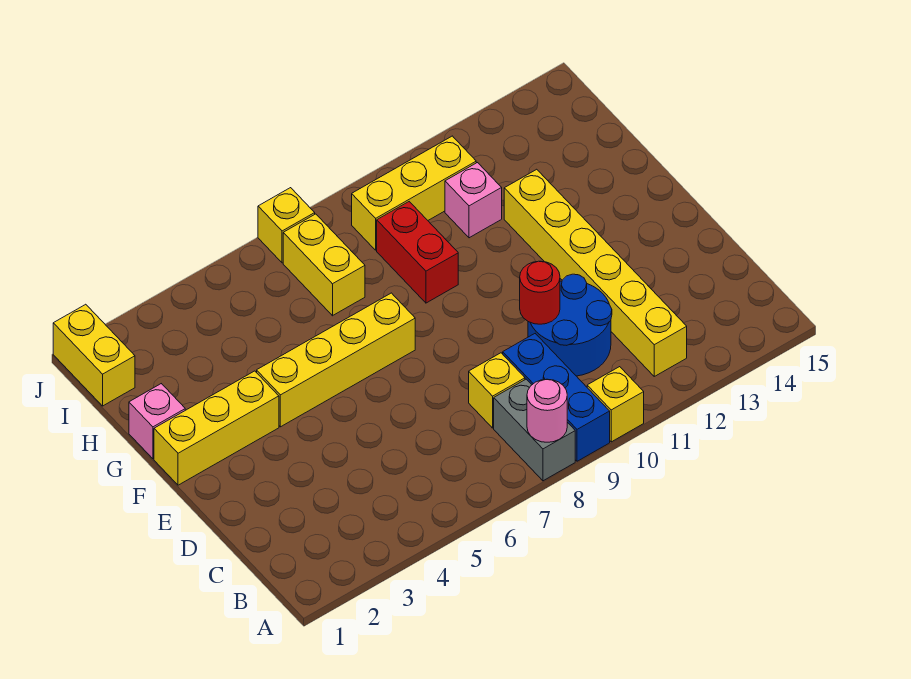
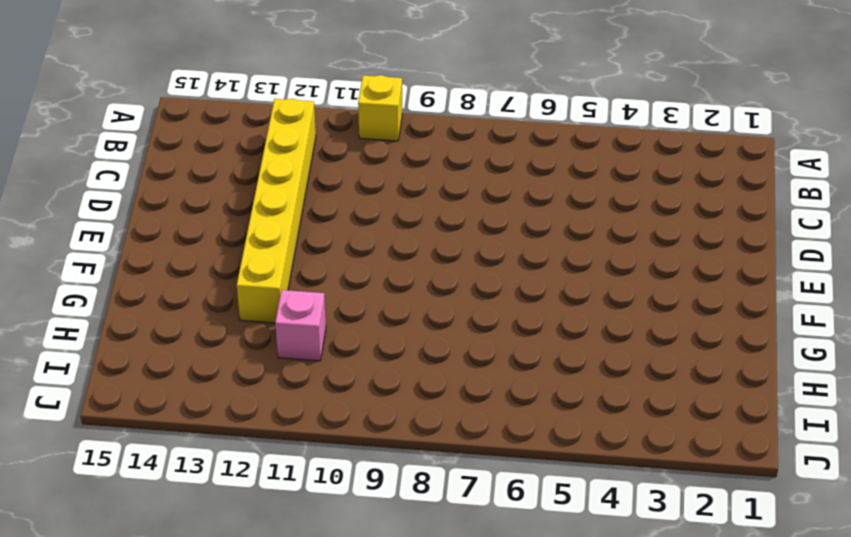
none -> grey brick A8:B8 level 1
none -> blue brick A9:C9 level 1
none -> yellow brick C8 level 1

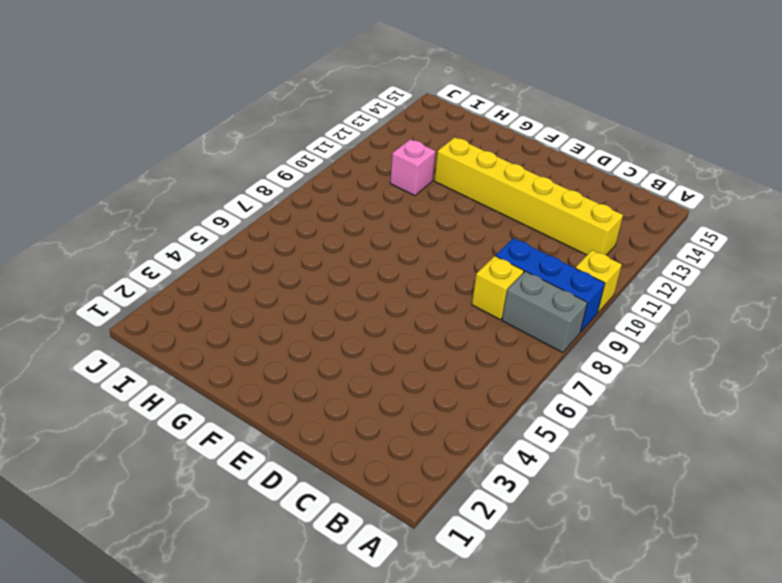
none -> blue round brick C10:D11 level 1
none -> yellow brick F1:F3 level 1
none -> yellow brick F4:F7 level 1

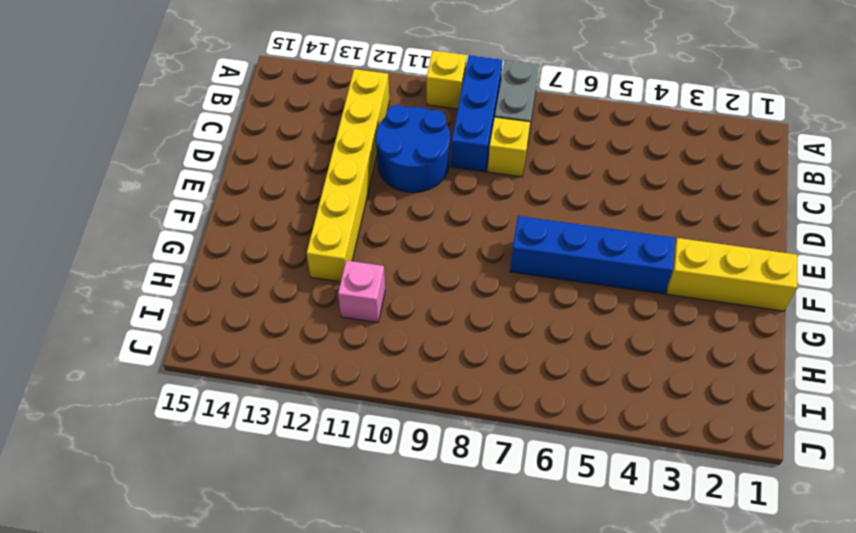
blue brick F4:F7 level 1 -> yellow brick F4:F7 level 1
none -> pink brick G1 level 1
none -> red brick G9:H9 level 1
none -> yellow brick H7:I7 level 1

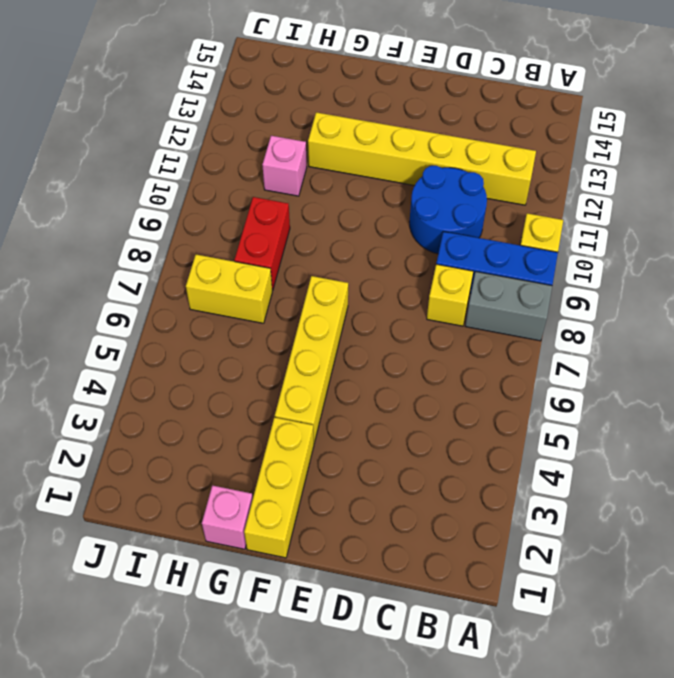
red brick H8:H9 level 1 -> red brick G9:H9 level 1
none -> yellow brick I1:J1 level 1
none -> yellow brick I9:I11 level 1
none -> yellow brick J7 level 1

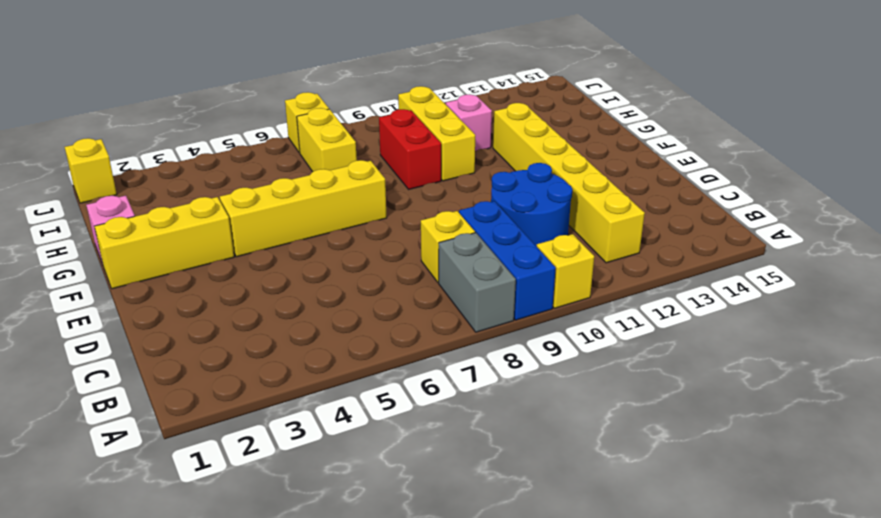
yellow brick G10:I10 level 1 -> yellow brick I9:I11 level 1
yellow brick J1 level 1 -> yellow brick I1:J1 level 1
none -> pink round brick A8 level 2
none -> red round brick D10 level 2

